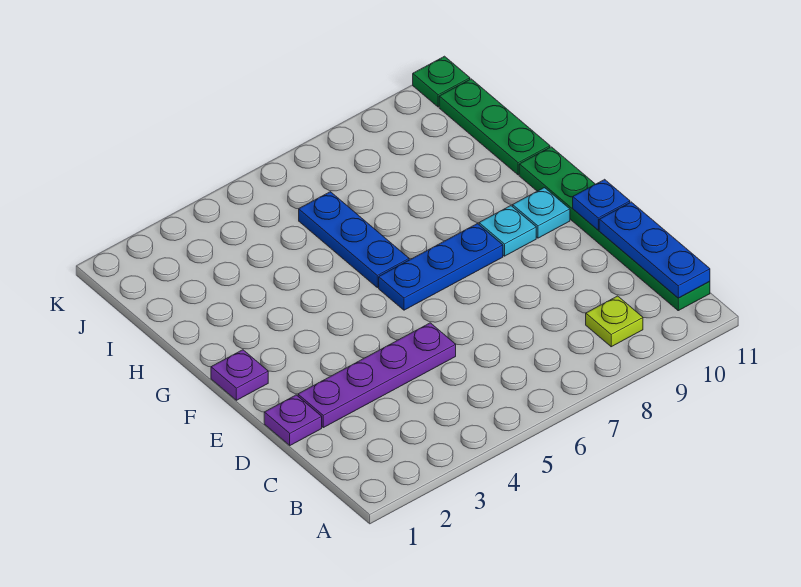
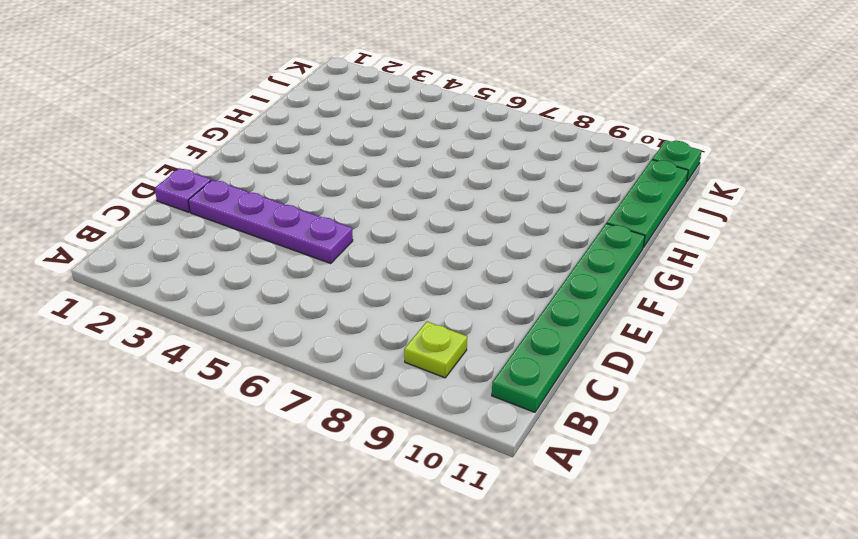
none -> purple plate F1 level 1
none -> blue plate F6:F8 level 1
none -> cyan plate F9 level 1

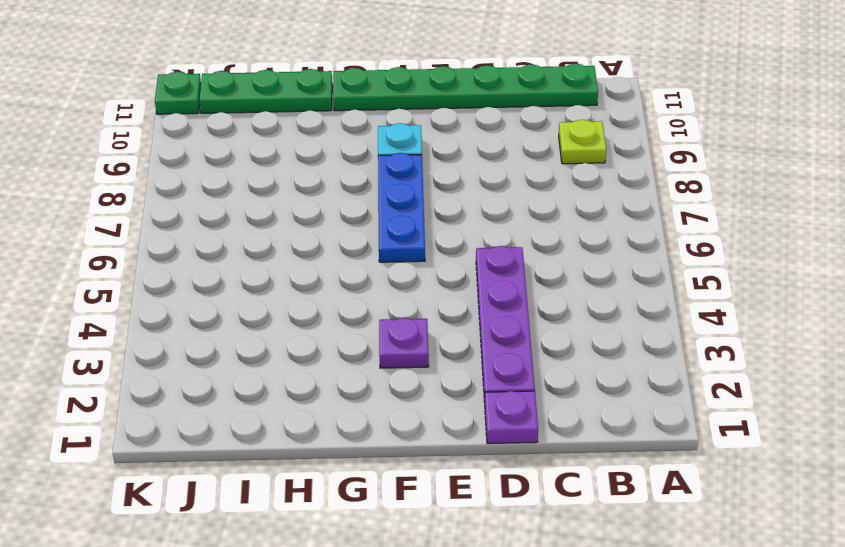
purple plate F3 level 1 -> purple plate F1 level 1
none -> cyan plate F10 level 1
none -> blue plate G6:I6 level 1
none -> blue plate B11:D11 level 2

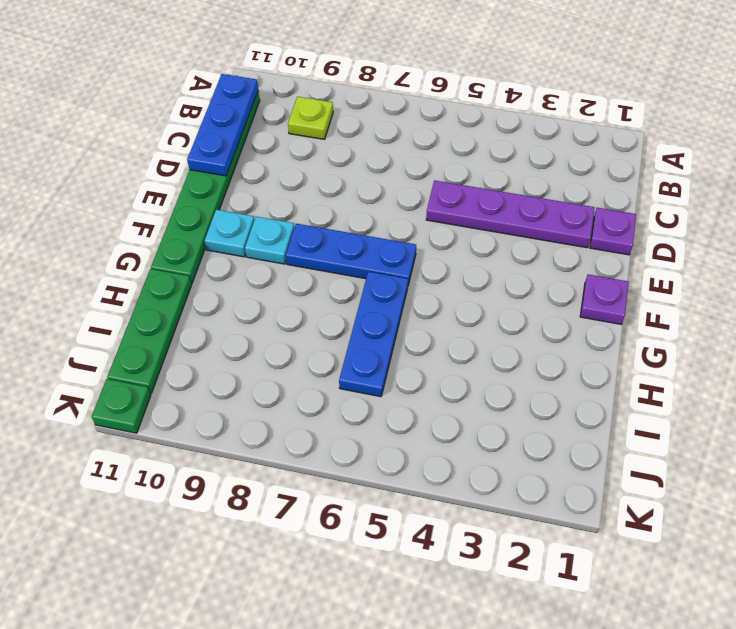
none -> blue plate E11 level 2

